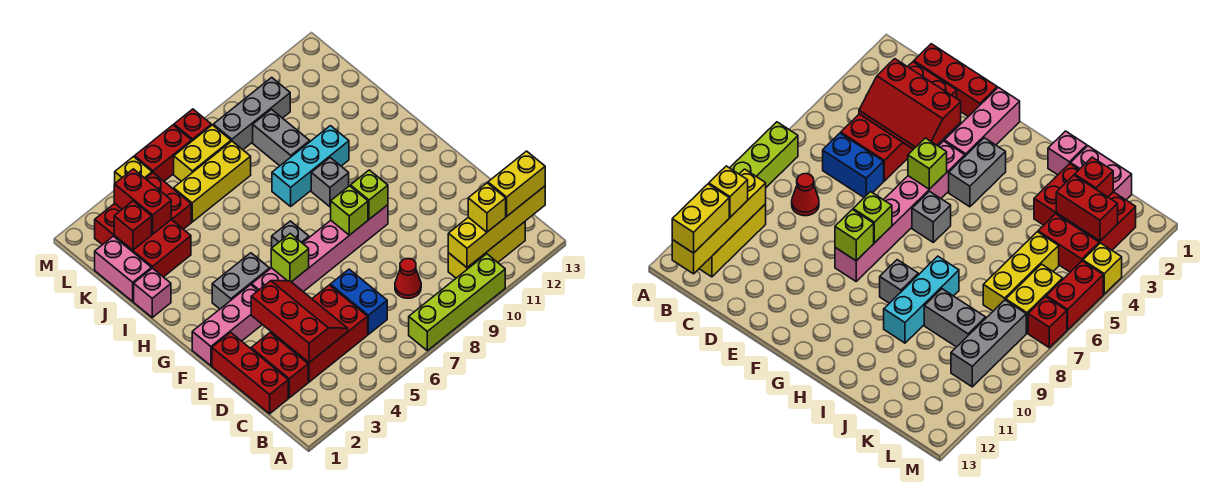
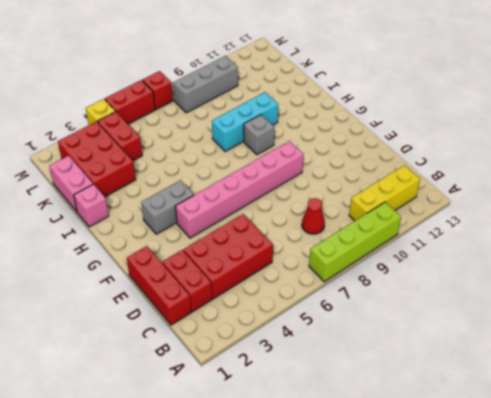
none -> blue brick C6:D6 level 1
none -> pink brick F1:F3 level 1
none -> grey brick G6 level 1
none -> grey brick J9:K9 level 1

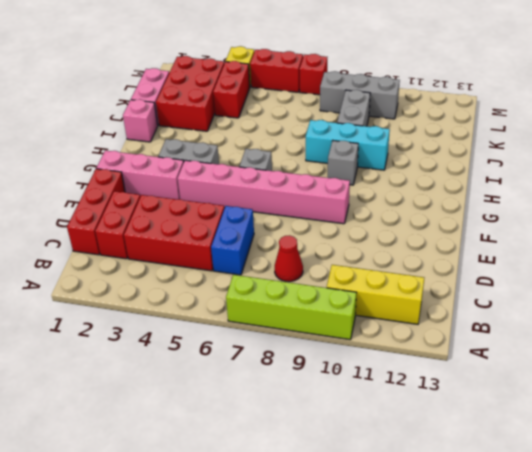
none -> yellow brick K5:K7 level 1
none -> yellow brick L6:L7 level 1
none -> yellow brick B10:B13 level 2
none -> red slope C3:E4 level 2 top 3

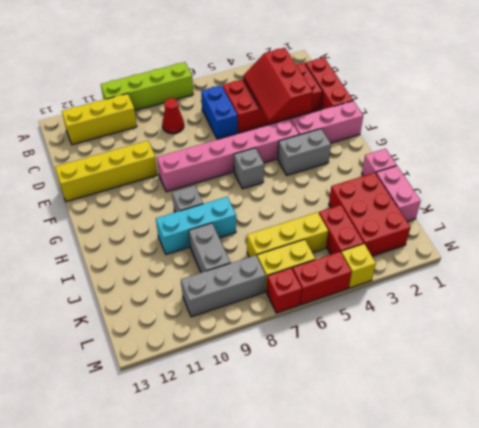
yellow brick E10:E13 level 1 -> yellow brick B10:B13 level 2
none -> lime brick F5 level 2
none -> lime brick F8 level 2
none -> lime brick F9 level 2
none -> red brick K2 level 2

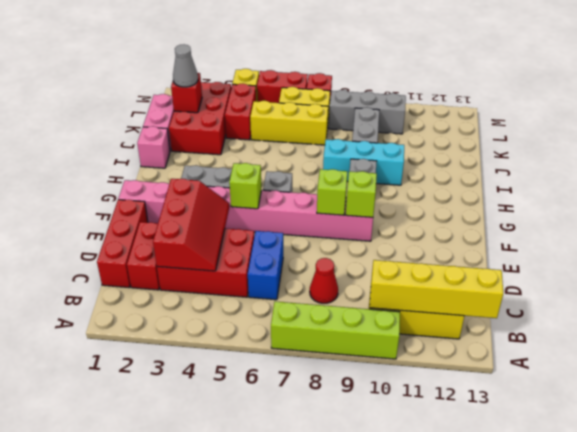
grey cone K2 level 3 -> none
none -> red brick K3:L3 level 2
none -> yellow brick B11 level 3
none -> yellow brick B12:B13 level 3

